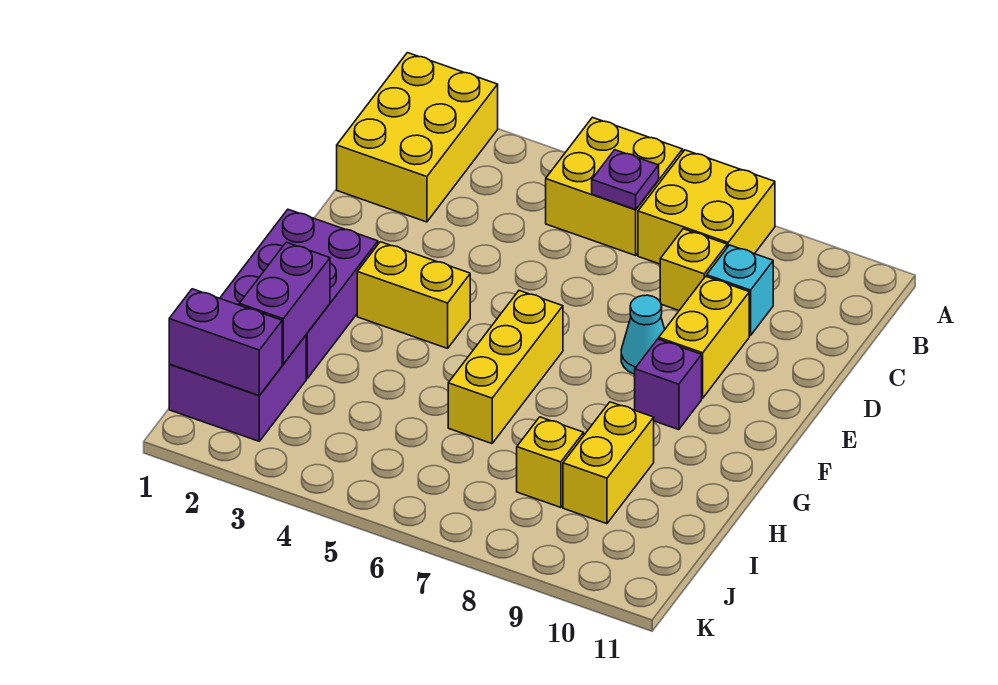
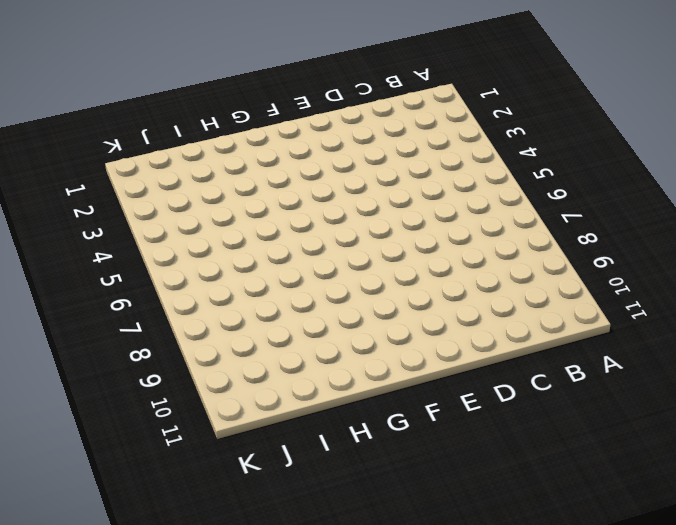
none -> yellow brick A1:C2 level 1
none -> yellow brick A5:B6 level 1
none -> yellow brick A7:B8 level 1

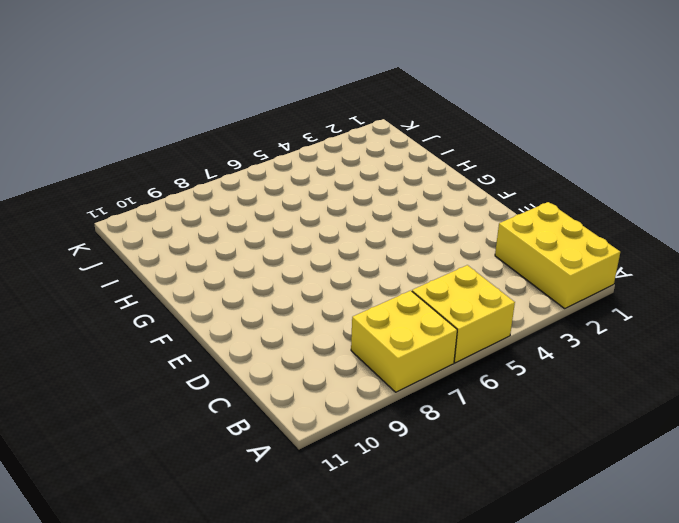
none -> yellow brick C8 level 1
none -> cyan brick C9 level 1
none -> yellow brick D9:E9 level 1

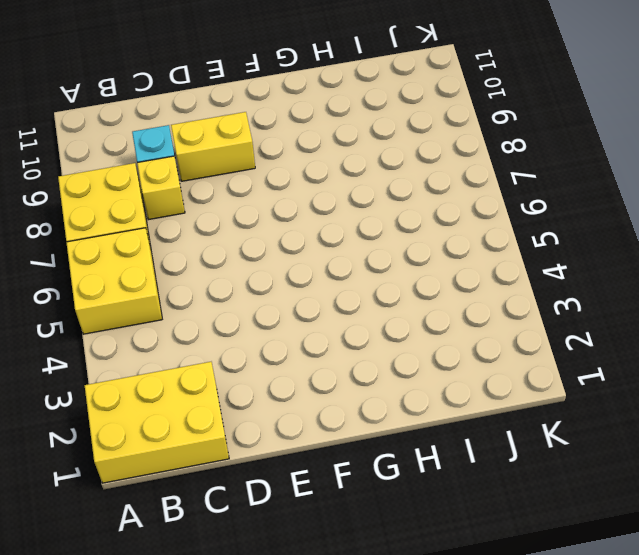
none -> cyan cone E8 level 1
none -> purple brick F1:H2 level 1
none -> yellow brick F3:F4 level 1

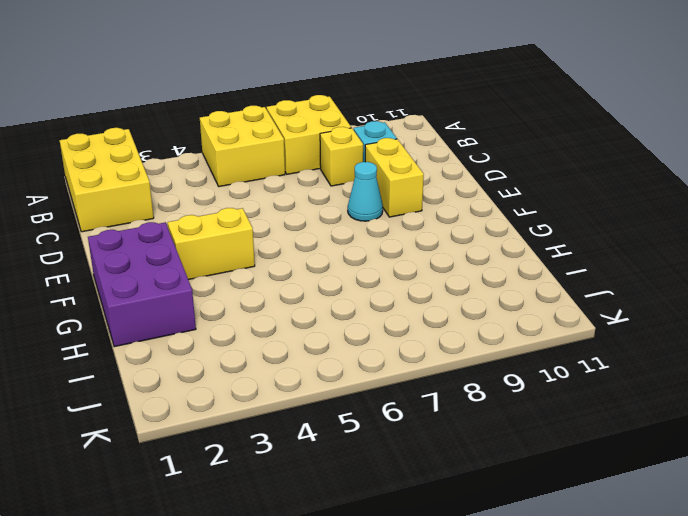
none -> yellow brick F6:H6 level 1
none -> purple brick F9 level 1
none -> yellow brick H9:I9 level 1

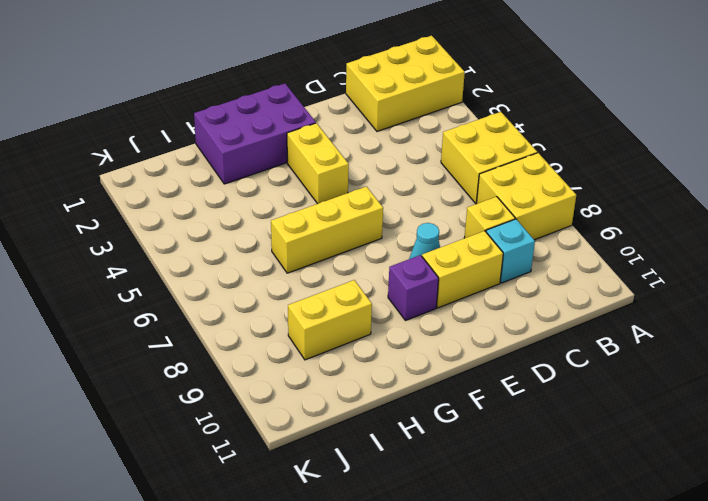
none -> purple brick I1:J2 level 1
none -> yellow brick I8 level 1
none -> purple plate B6 level 2

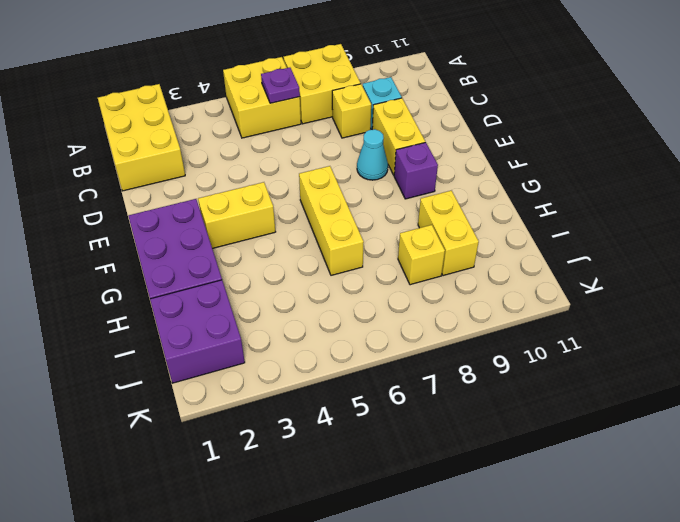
none -> purple brick H2:I2 level 2
none -> purple brick J1:J2 level 2

